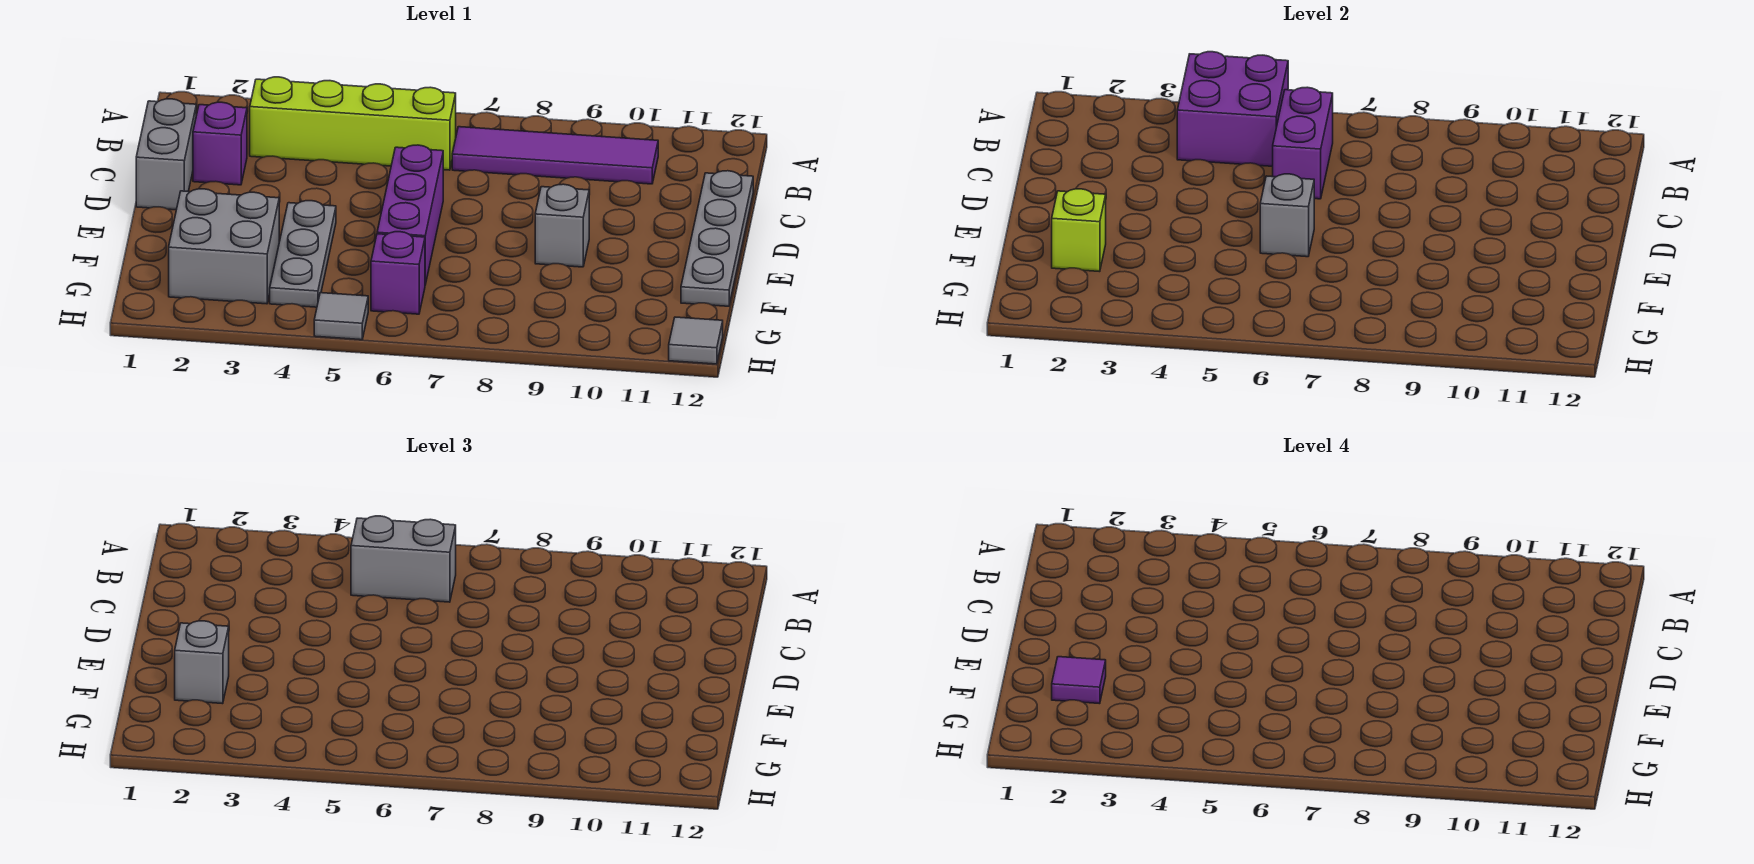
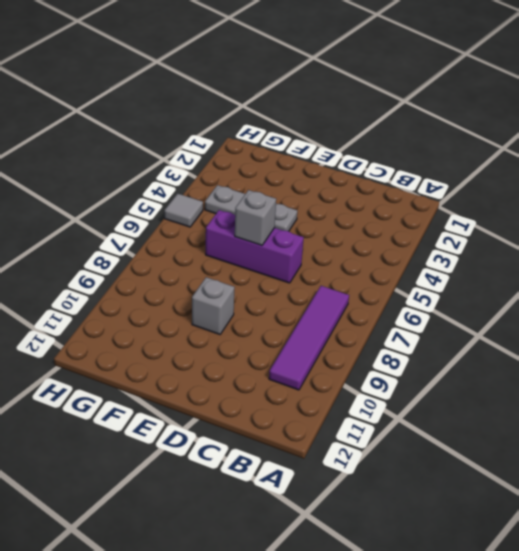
none -> lime brick B3:B6 level 1
none -> grey brick C1:D1 level 1
none -> purple brick C2 level 1

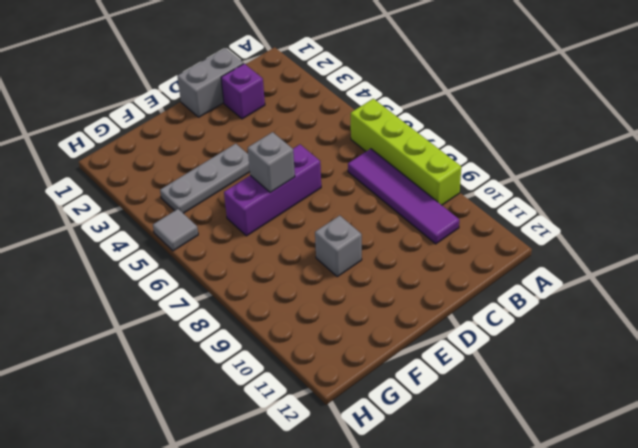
lime brick A6:A9 level 1 -> lime brick B3:B6 level 1
none -> grey plate C12:F12 level 1
none -> grey brick F2:G3 level 1
none -> purple brick G6 level 1

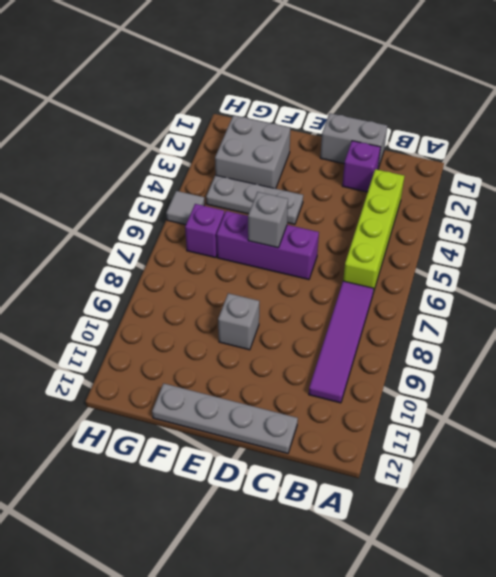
none -> grey tile H12 level 1
none -> purple brick A4:B5 level 2
none -> purple brick B6:C6 level 2

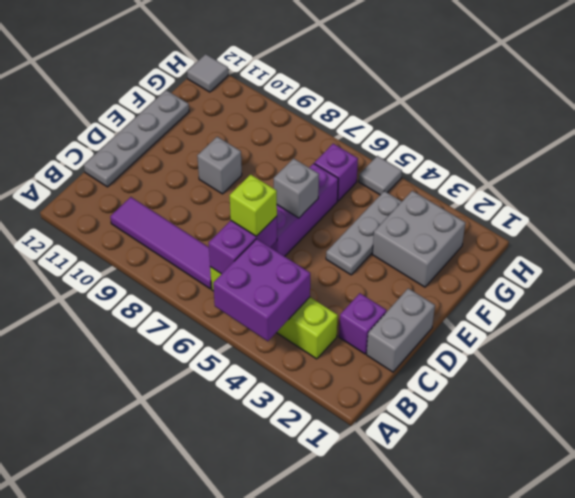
lime brick C6 level 3 -> lime brick F2 level 2
none -> grey brick B5:B6 level 3
none -> grey brick F2 level 3
none -> purple tile F2 level 4

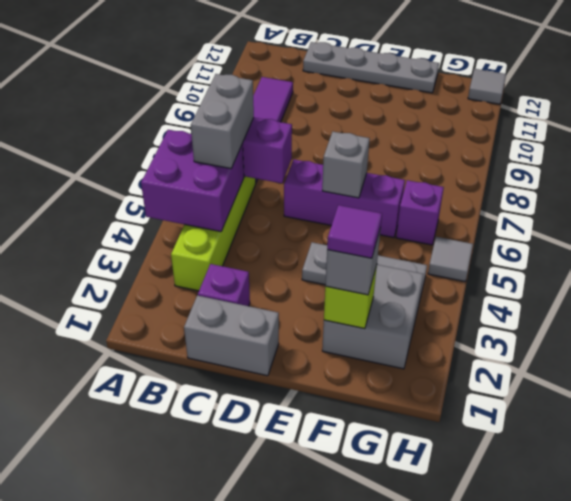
none -> grey brick E9 level 1

